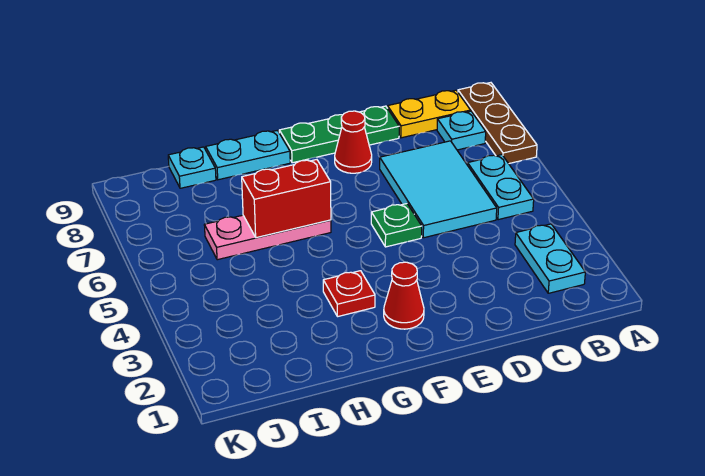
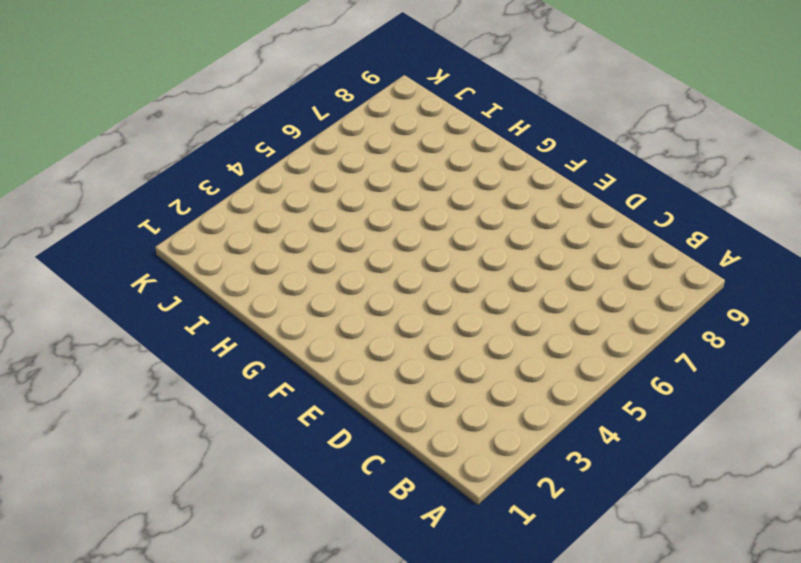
none -> brown plate A7:A9 level 1
none -> cyan plate B2:B3 level 1
none -> cyan plate B5:B6 level 1

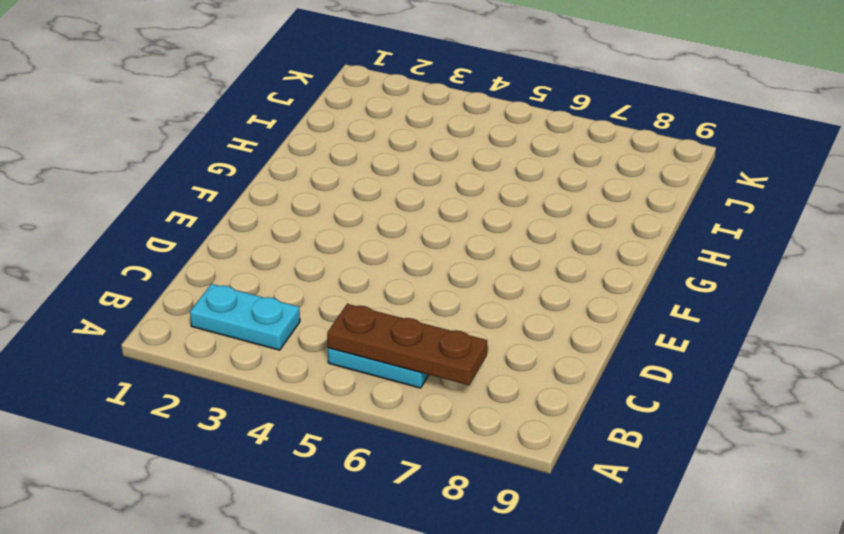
brown plate B5:B7 level 2 -> brown plate A7:A9 level 1
none -> cyan plate B8 level 1
none -> yellow plate B9:C9 level 1
none -> cyan tile C5:D7 level 1

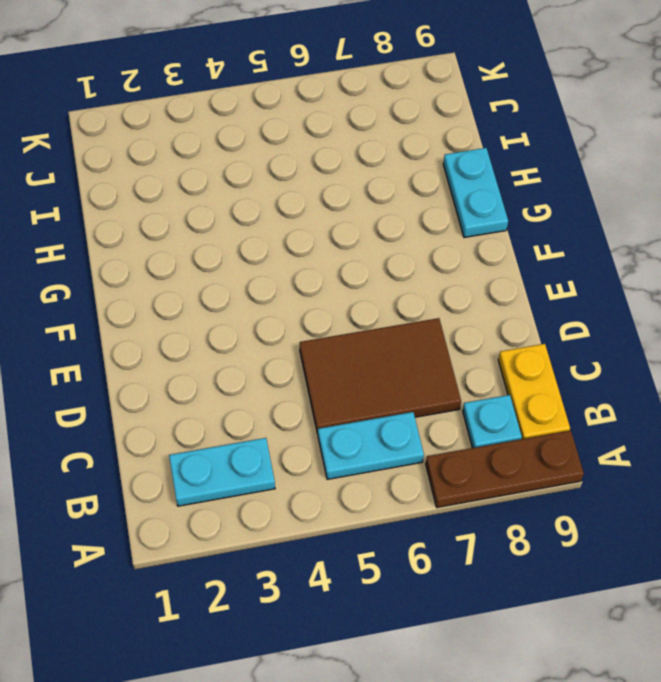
brown tile C5:D7 level 1 -> cyan tile C5:D7 level 1
none -> green plate D9:F9 level 1
none -> green plate E5 level 1
none -> red cone E8 level 1

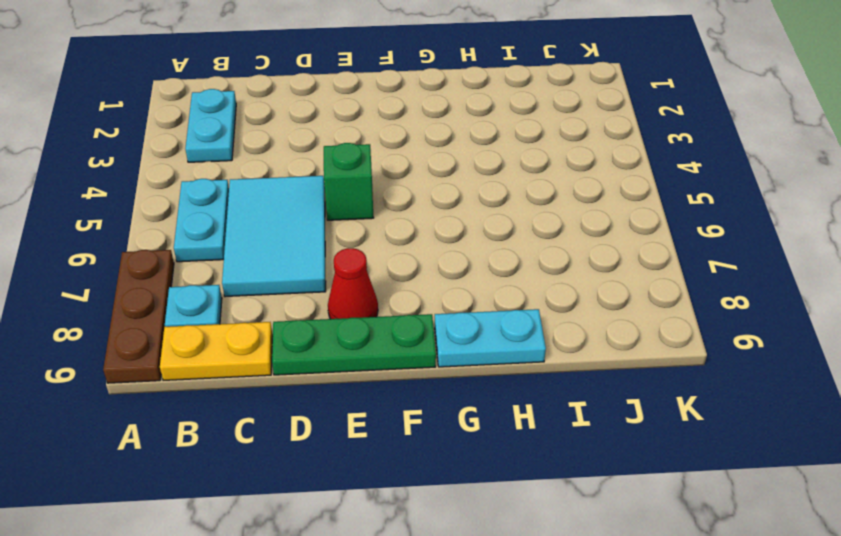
green brick E5 level 1 -> green plate E5 level 1
none -> red cone F2 level 1
none -> red plate G3 level 1
none -> pink plate G6:I6 level 1

